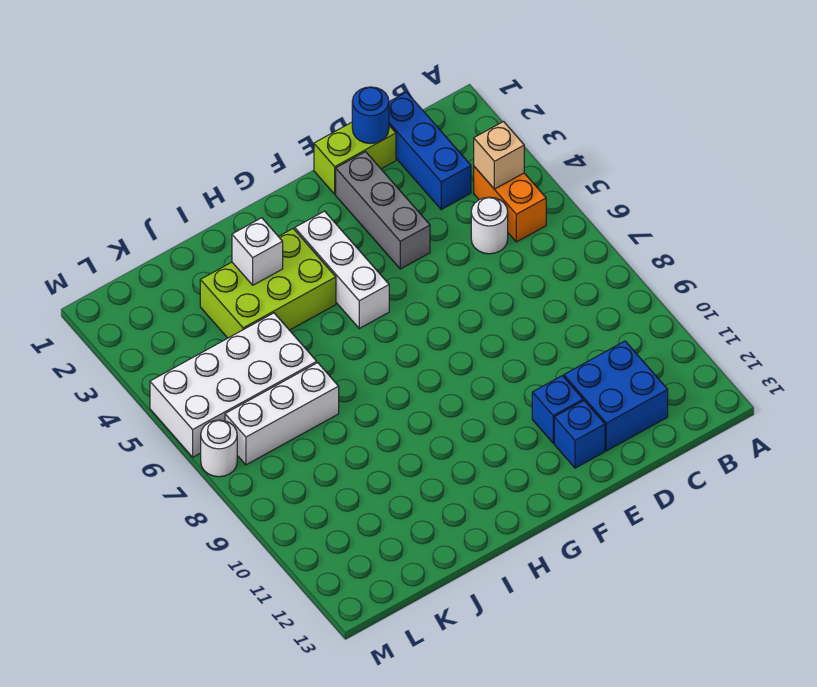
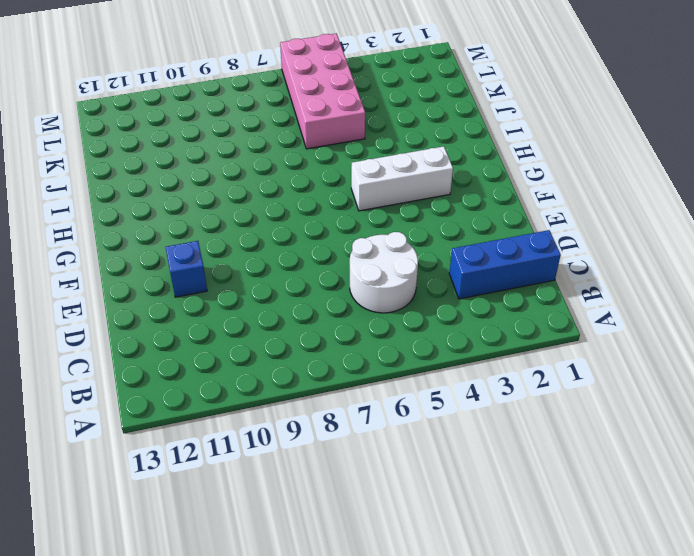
white round brick C5:D6 level 1 -> white round brick C5 level 1
pink brick J5:M6 level 1 -> white brick J5:M6 level 1
none -> orange brick B4:B5 level 1
none -> blue brick C11:D12 level 1
none -> lime brick D1:E1 level 1

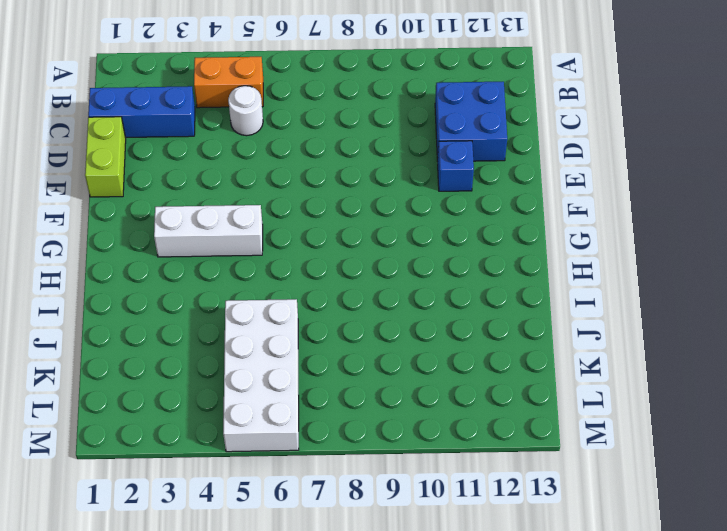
none -> grey brick E2:E4 level 1
none -> blue brick E12 level 1
none -> lime brick H3:J4 level 1

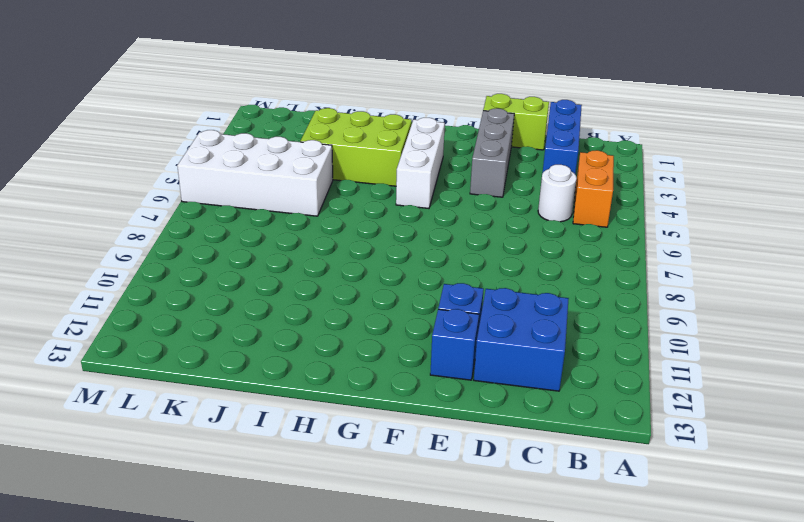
none -> white brick J7:L7 level 1
none -> white round brick M7 level 1
none -> tan brick B4 level 2

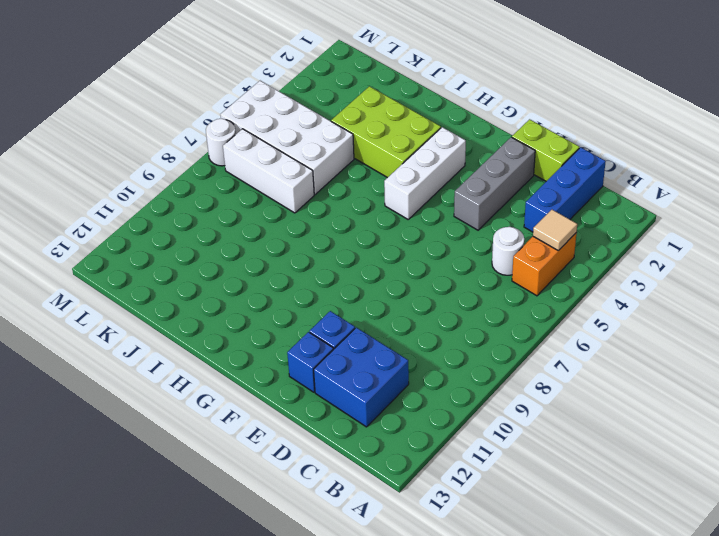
tan tile B4 level 2 -> tan brick B4 level 2
none -> blue round brick D1 level 2
none -> white brick I3 level 2

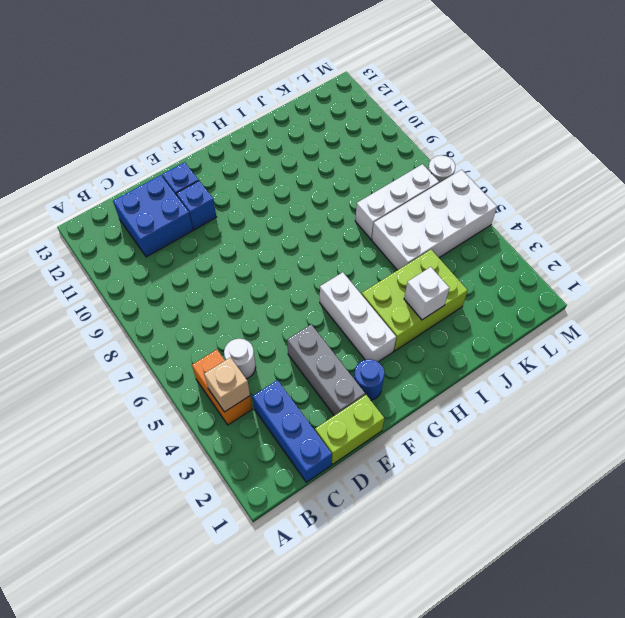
blue round brick F2 level 1 -> blue round brick D1 level 2

